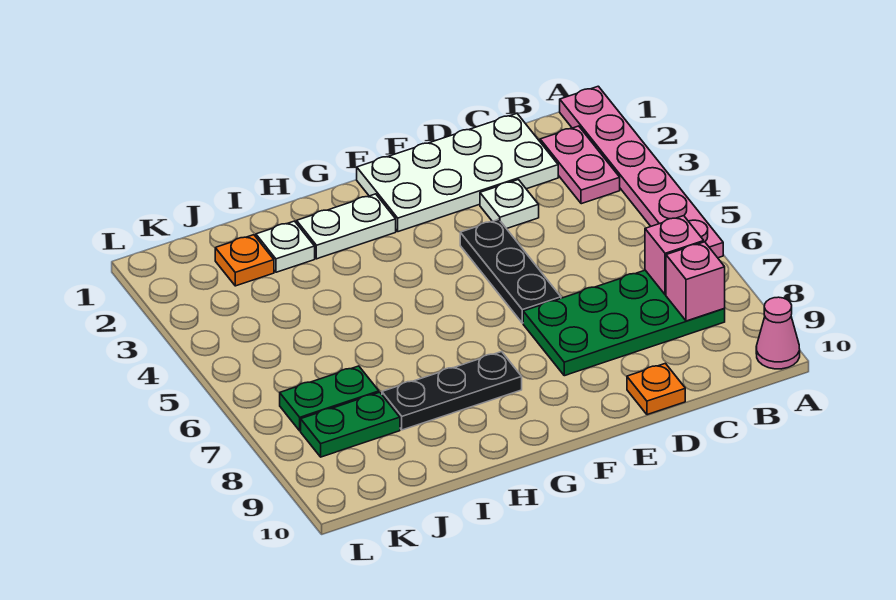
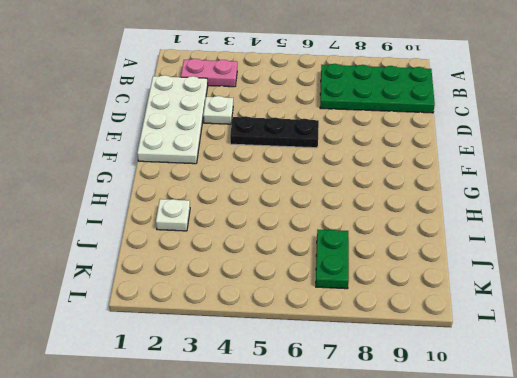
green plate B7:C10 level 1 -> green plate B7:E8 level 1
none -> pink plate A1:A6 level 1
none -> pink cone A10 level 1
none -> orange plate D10 level 1

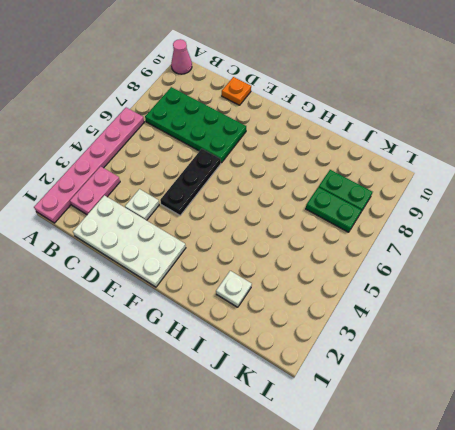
none -> white plate G2:H2 level 1
none -> black plate G8:I8 level 1
none -> orange plate J2 level 1

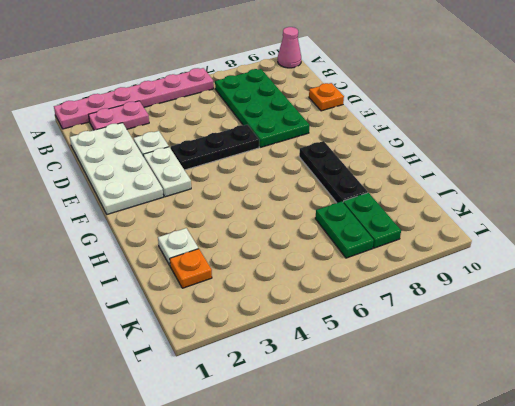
white plate E3:F3 level 1 -> white plate G2:H2 level 1
none -> pink brick B7 level 2
none -> pink brick B8 level 2

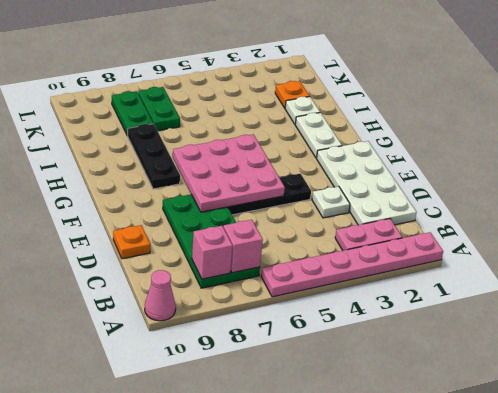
pink plate E5:G7 level 2 -> none

